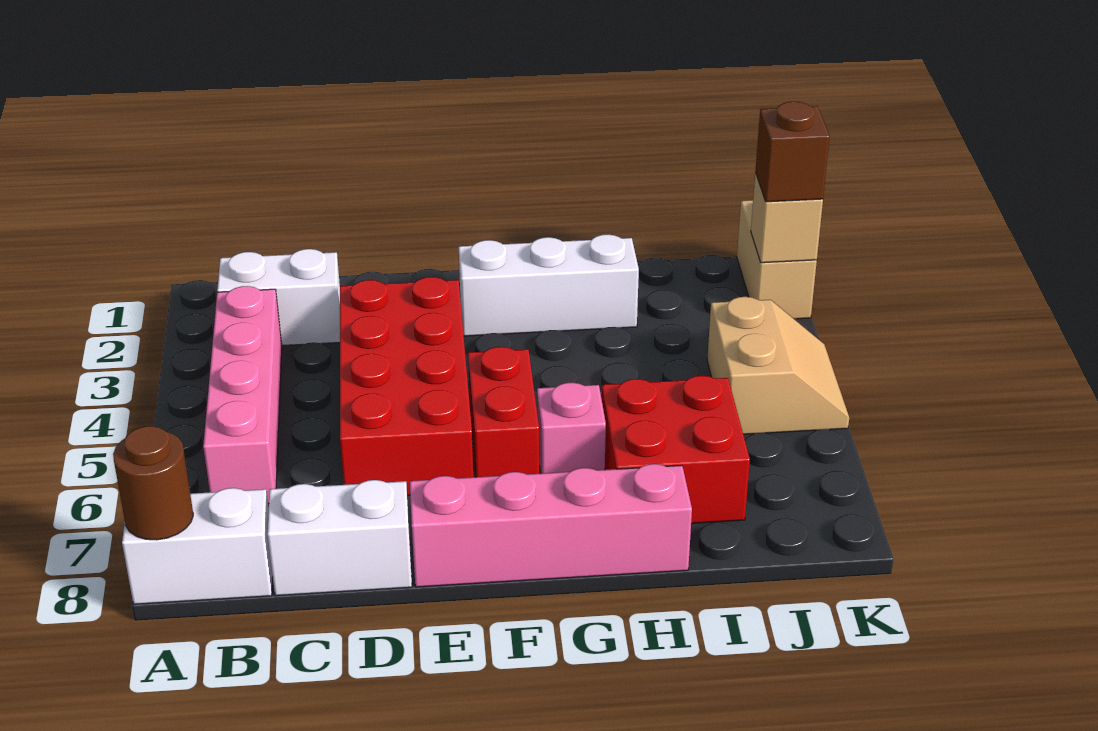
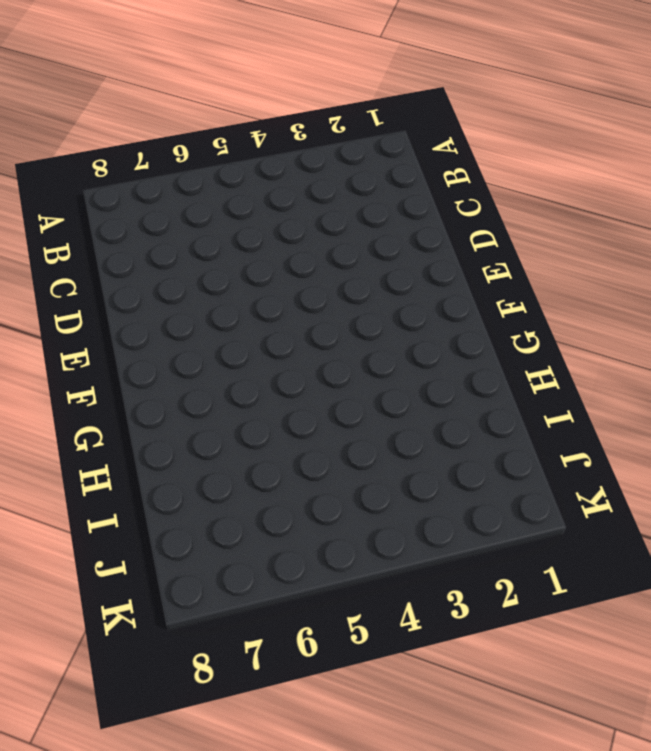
none -> white brick A8:B8 level 1
none -> white brick B2:C2 level 1
none -> pink brick B3:B6 level 1

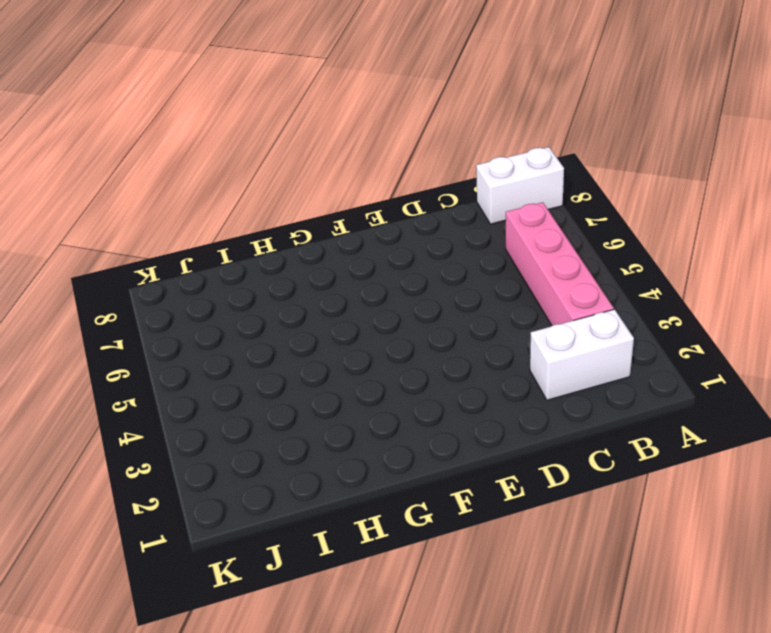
none -> white brick C8:D8 level 1
none -> red brick D3:E6 level 1
none -> pink brick E8:H8 level 1

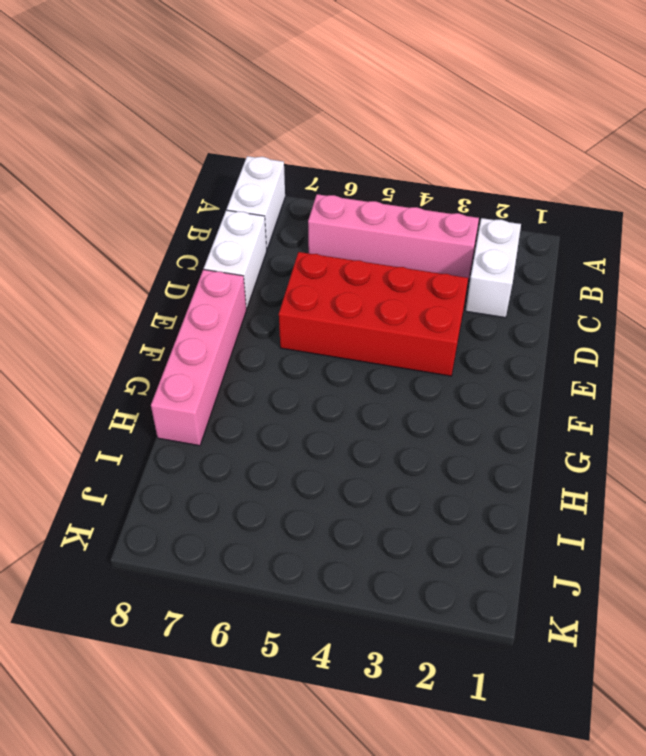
none -> white brick F2:H2 level 1
none -> red brick F5:F6 level 1
none -> pink brick G6 level 1

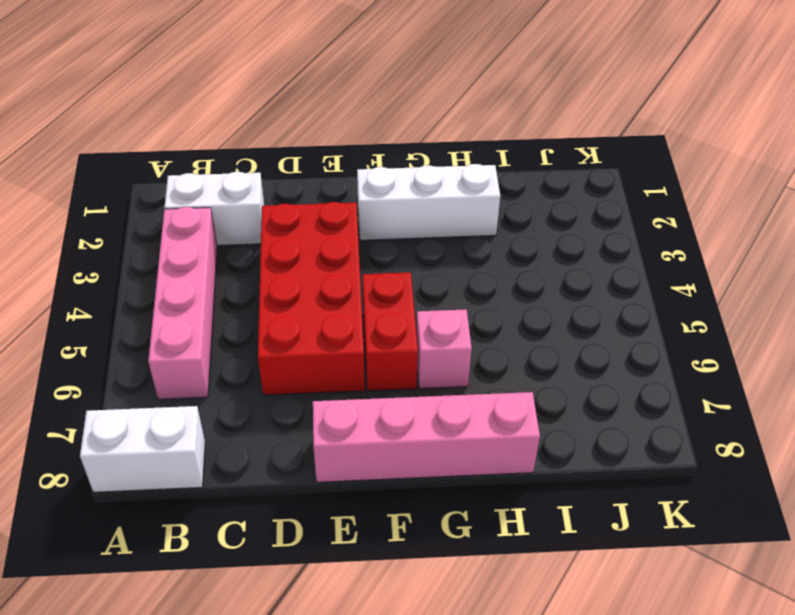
none -> white brick C8:D8 level 1
none -> red brick H6:I7 level 1
none -> tan slope J4:K5 level 1 top J

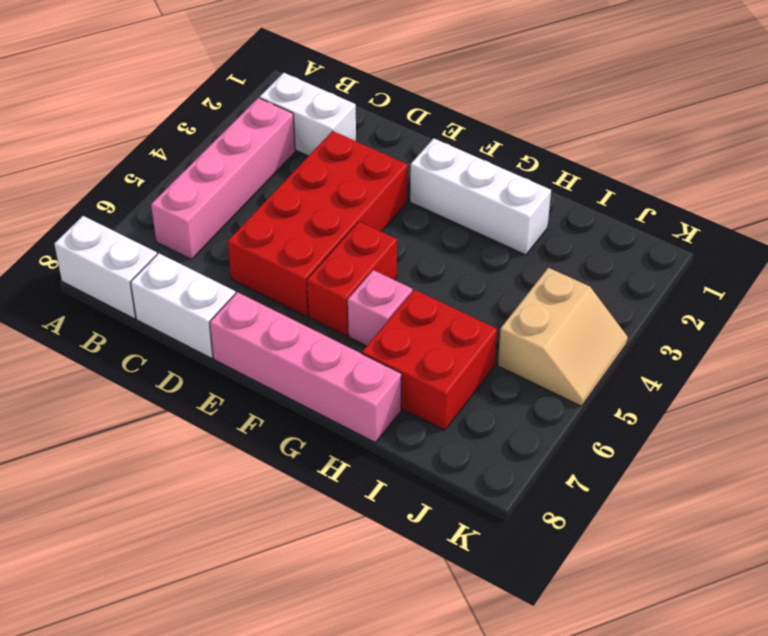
none -> tan brick K1:K2 level 1
none -> brown round brick A8 level 2
none -> tan brick K2 level 2

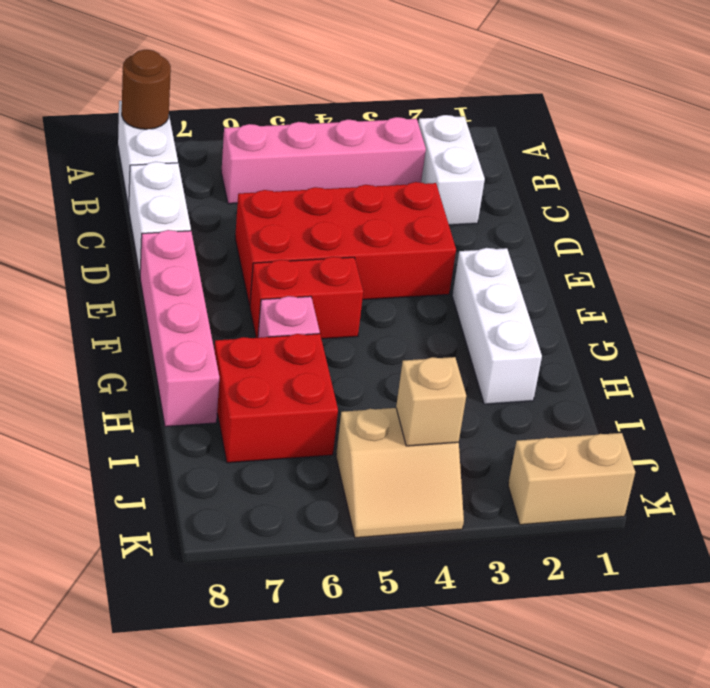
tan brick J4 level 2 -> tan brick K2 level 2
none -> brown brick K2 level 3

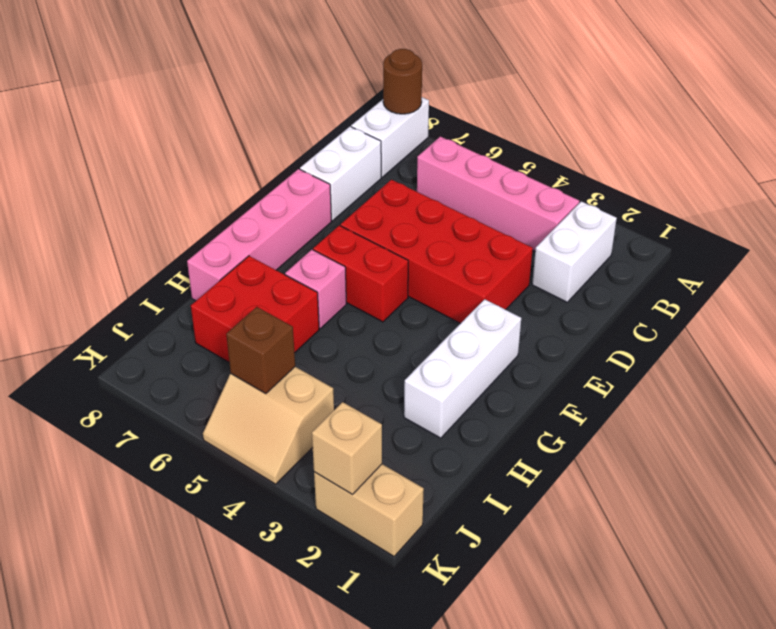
brown brick J5 level 2 -> brown brick K2 level 3

